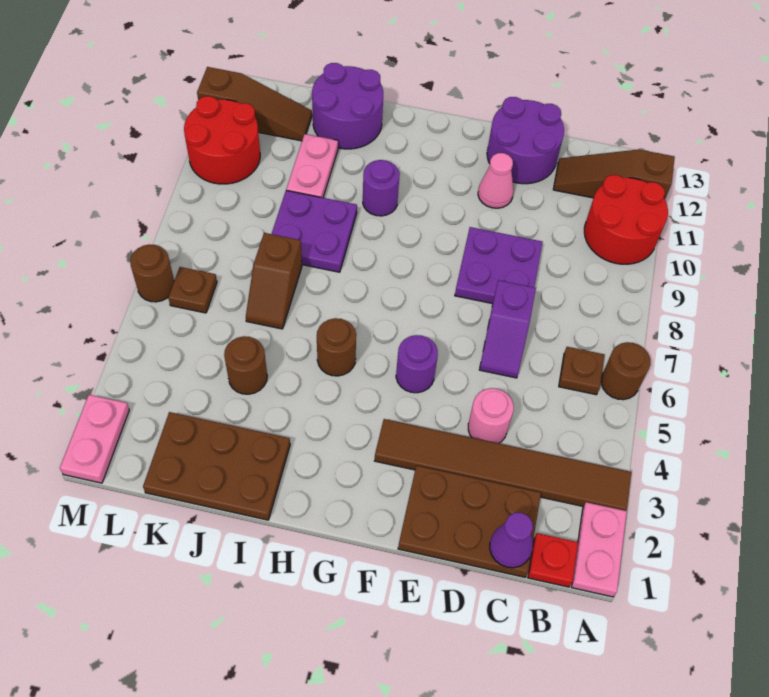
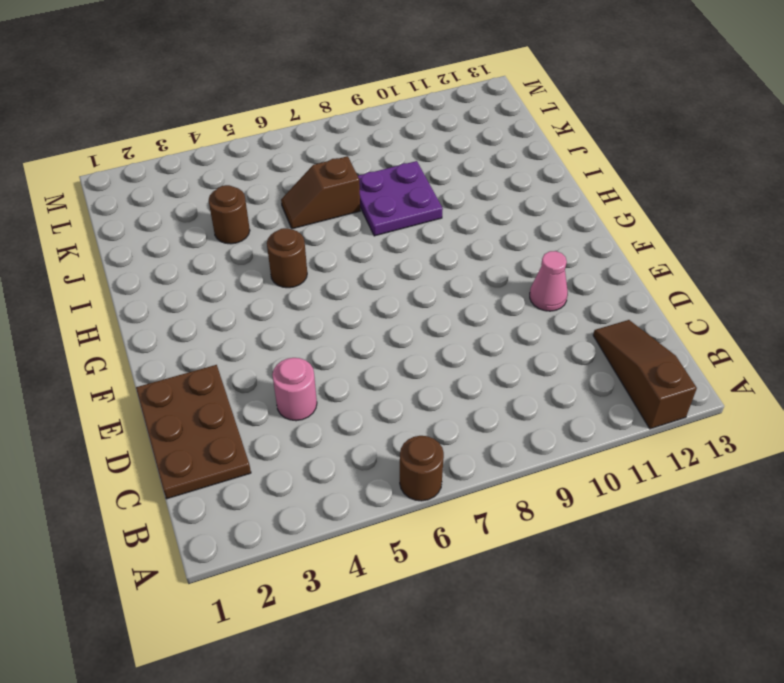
none -> pink plate A1:A2 level 1
none -> brown tile A3:F3 level 1
none -> red round brick A10:B11 level 1

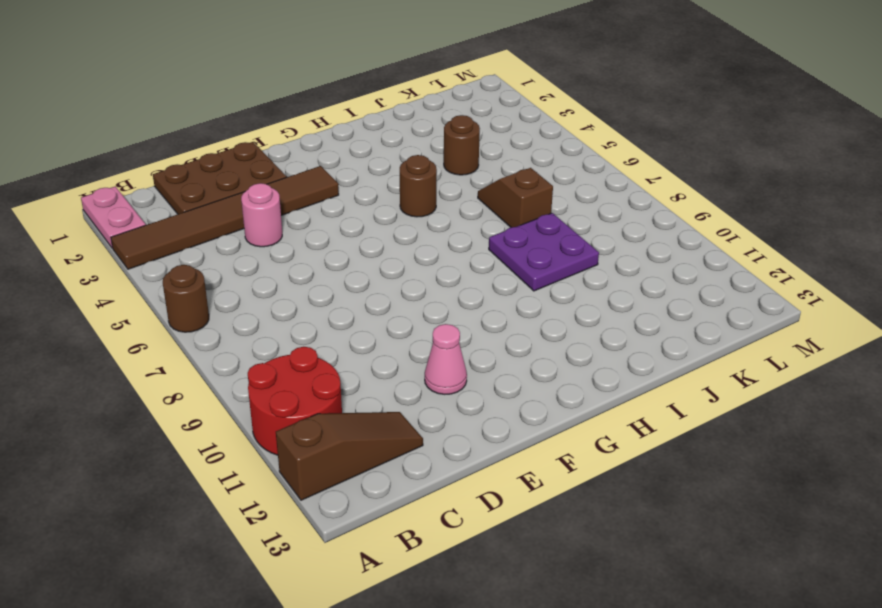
none -> red plate B1 level 1
none -> brown plate B6 level 1
none -> purple slope D6:D7 level 1 top 7

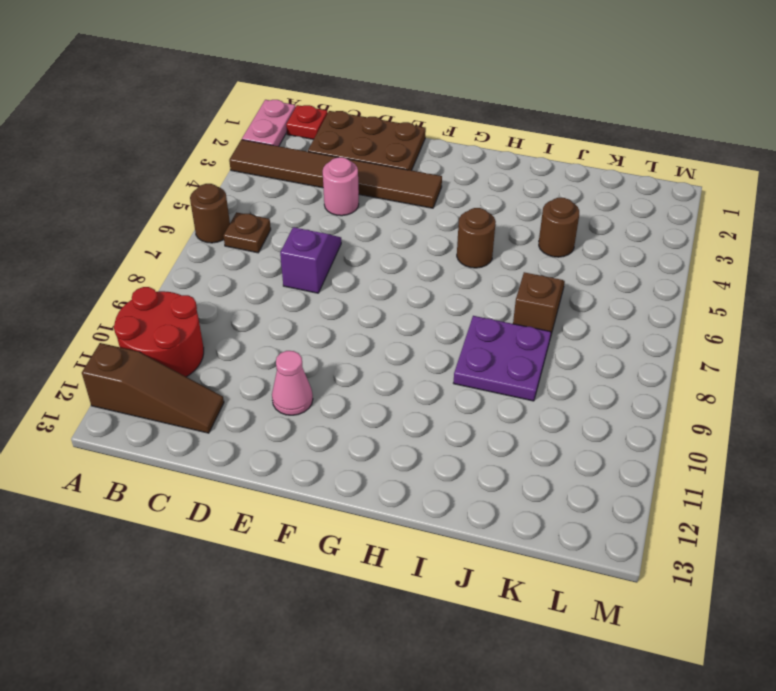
none -> purple plate D8:E9 level 1
none -> purple round brick D12:E13 level 1
none -> purple round brick F5 level 1

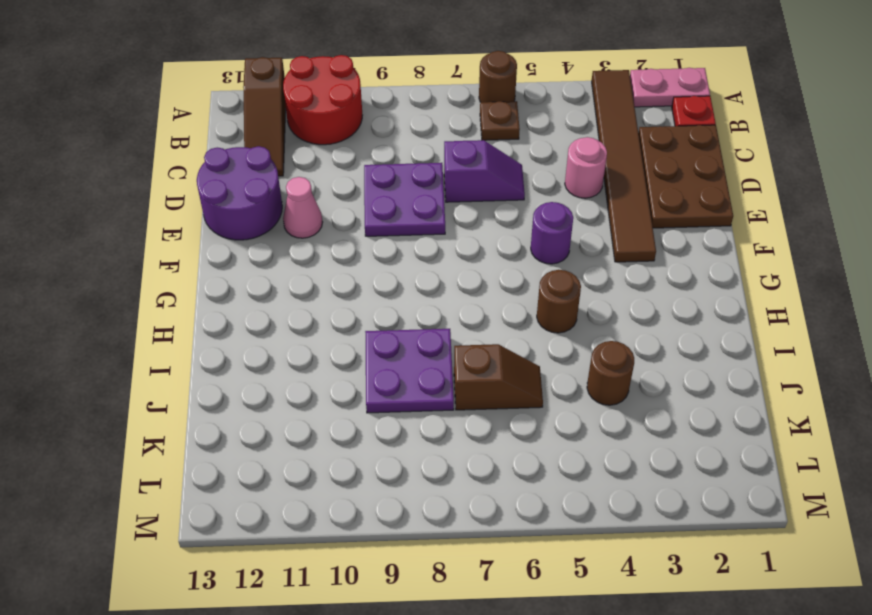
none -> purple round brick H10 level 1
none -> brown plate I1:K2 level 1
none -> purple round brick I12:J13 level 1

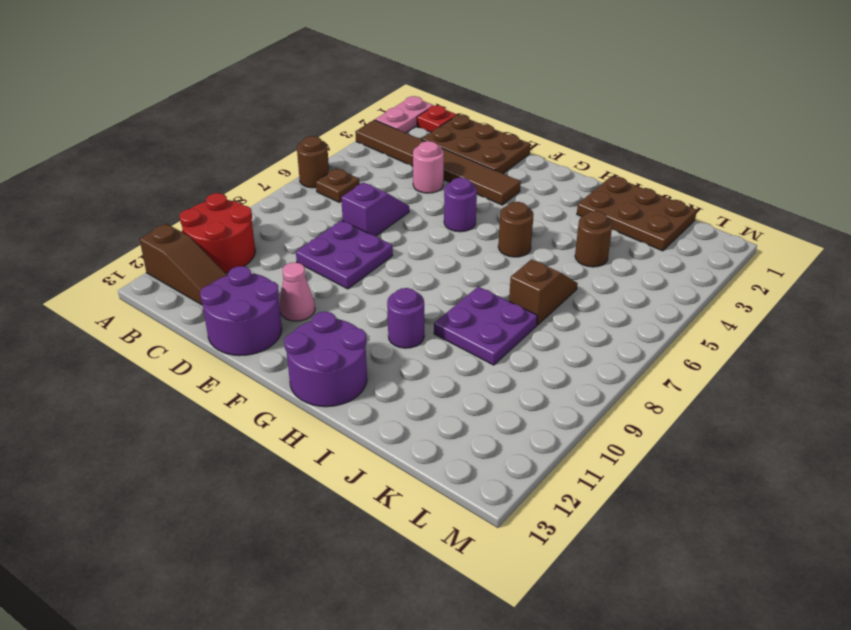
purple round brick G12:H13 level 1 -> purple round brick I12:J13 level 1
none -> pink plate J10:J11 level 1
none -> brown slope K12:M12 level 1 top M
none -> brown plate L6 level 1

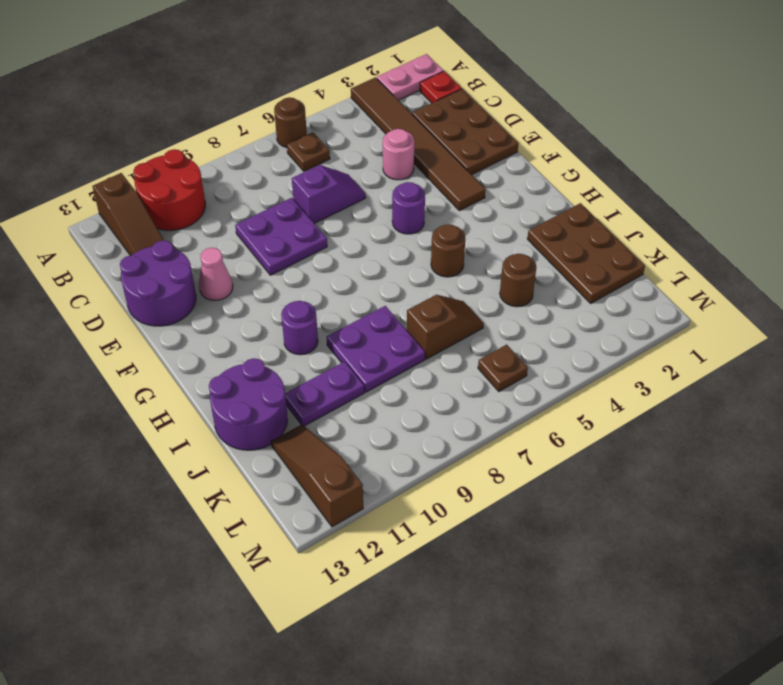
purple plate J10:J11 level 1 -> pink plate J10:J11 level 1
none -> red round brick L10:M11 level 1
none -> pink plate M1:M2 level 1
none -> brown round brick M6 level 1

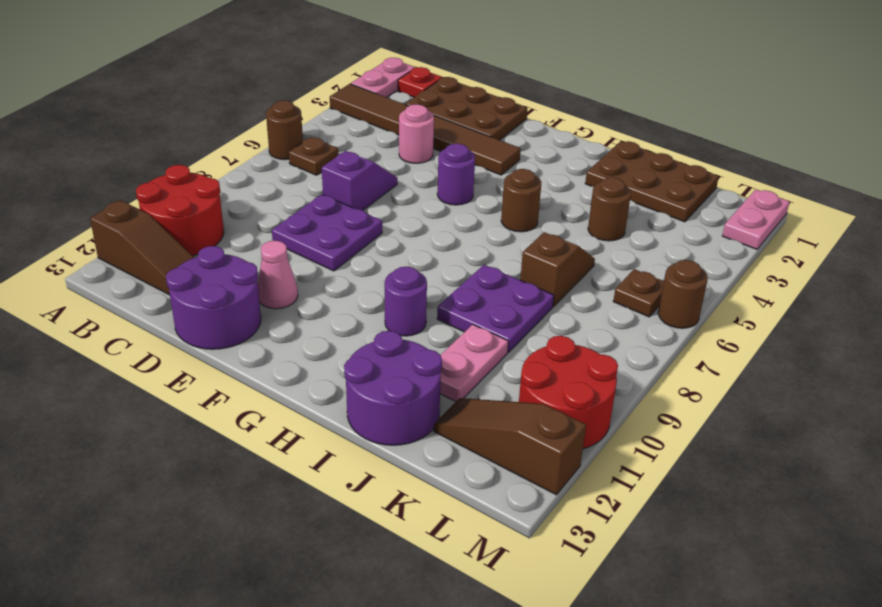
none -> purple cone C1 level 2

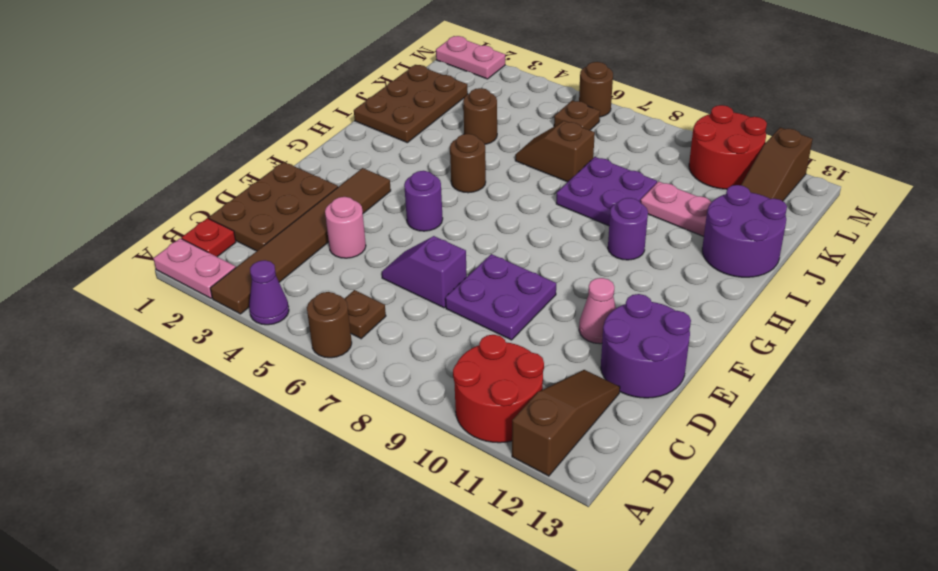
purple cone A4 level 1 -> purple cone C1 level 2

